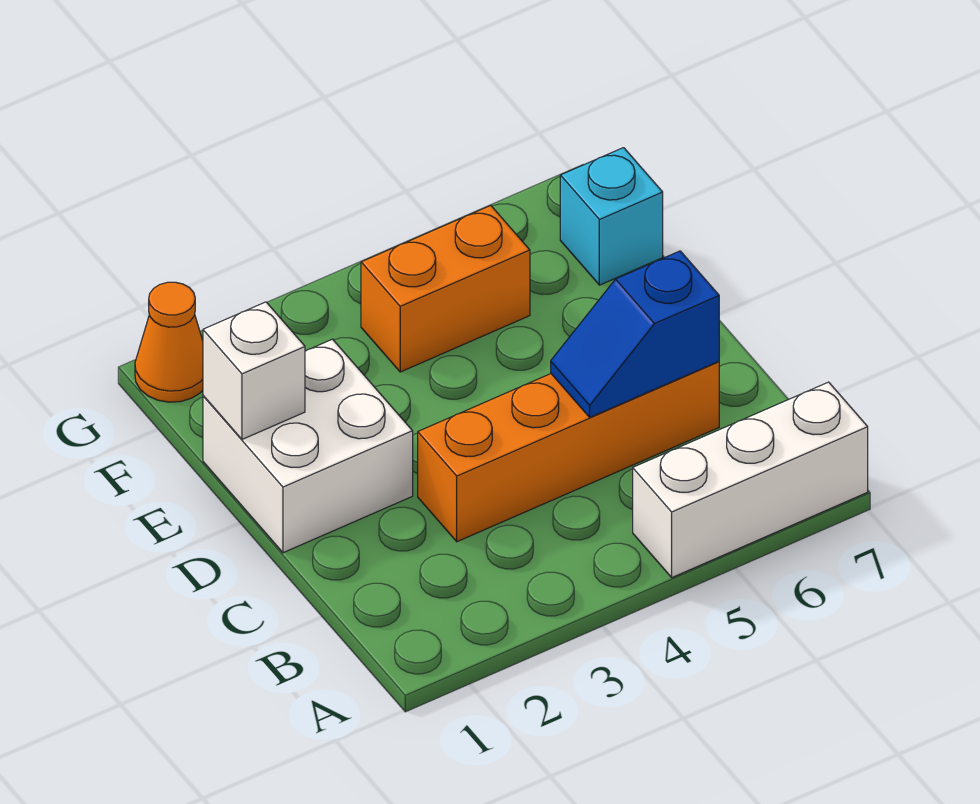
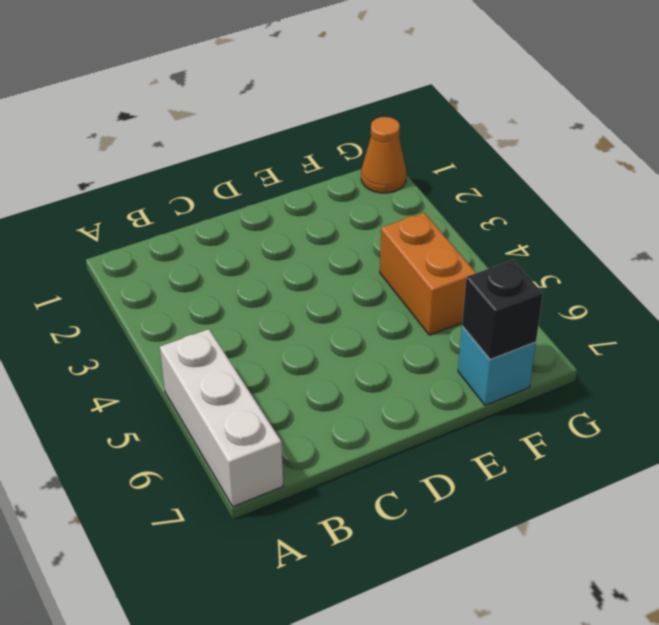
black brick F7 level 2 -> none
none -> orange brick C3:C6 level 1
none -> white brick D1:E2 level 1

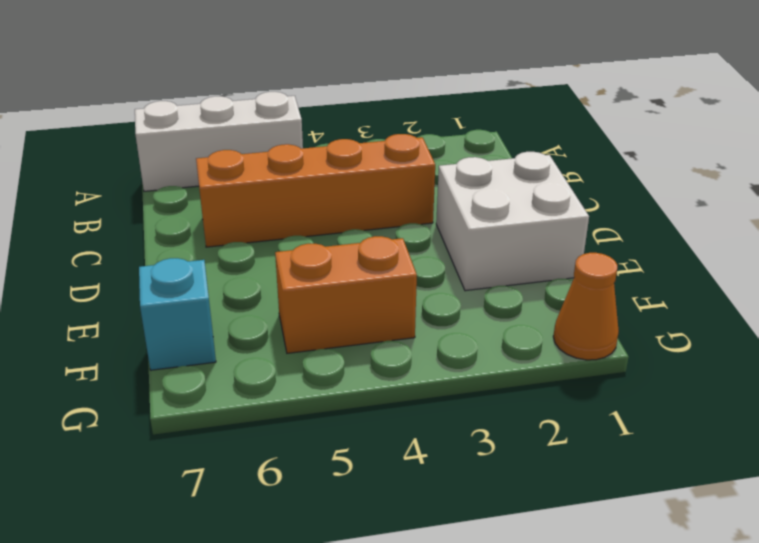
none -> blue slope C5:C6 level 2 top 6
none -> white brick E1 level 2

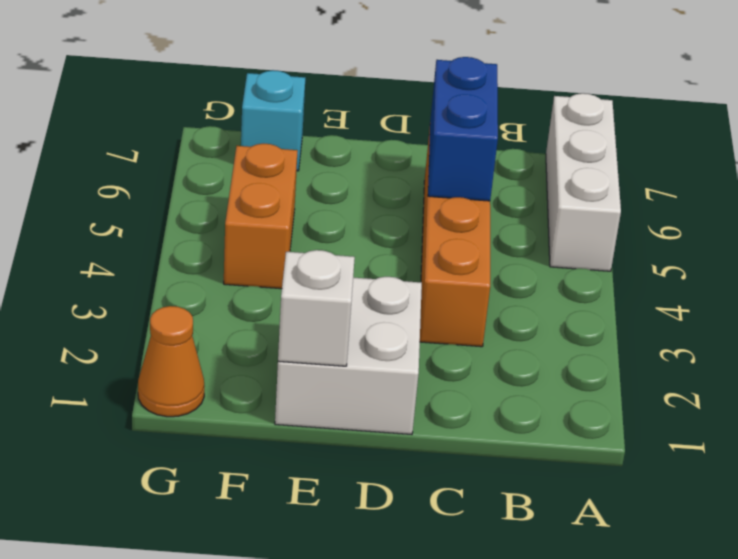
blue brick C5:C6 level 2 -> blue slope C5:C6 level 2 top 6

